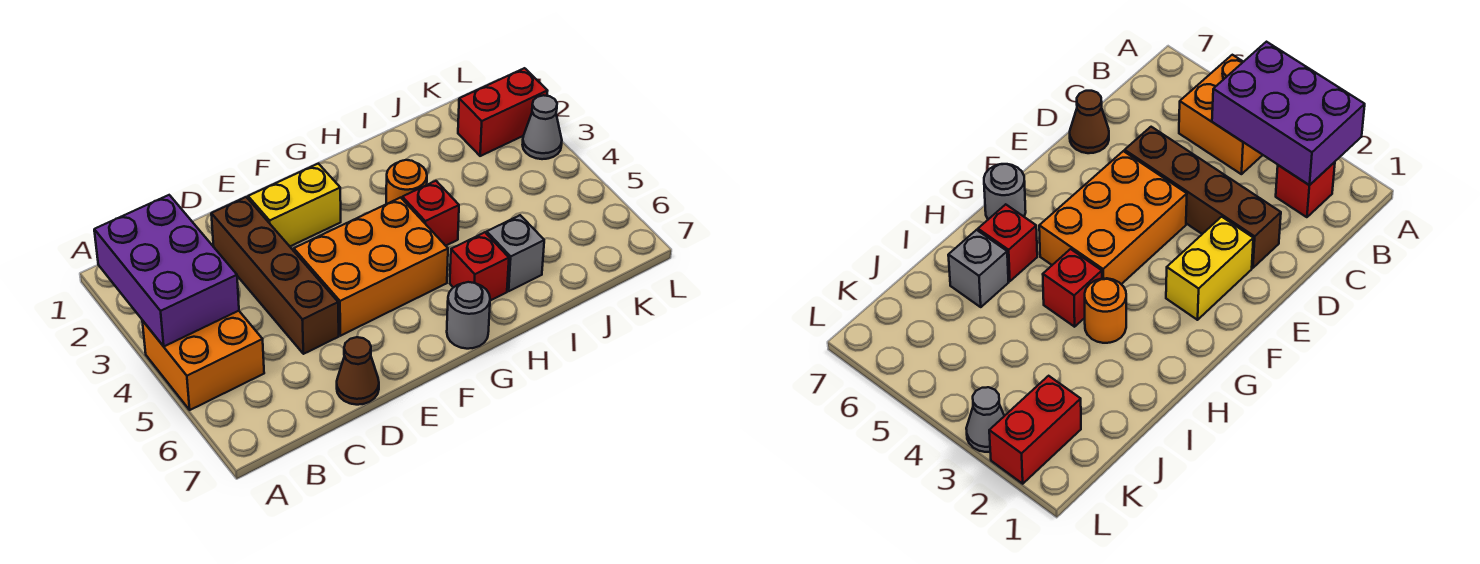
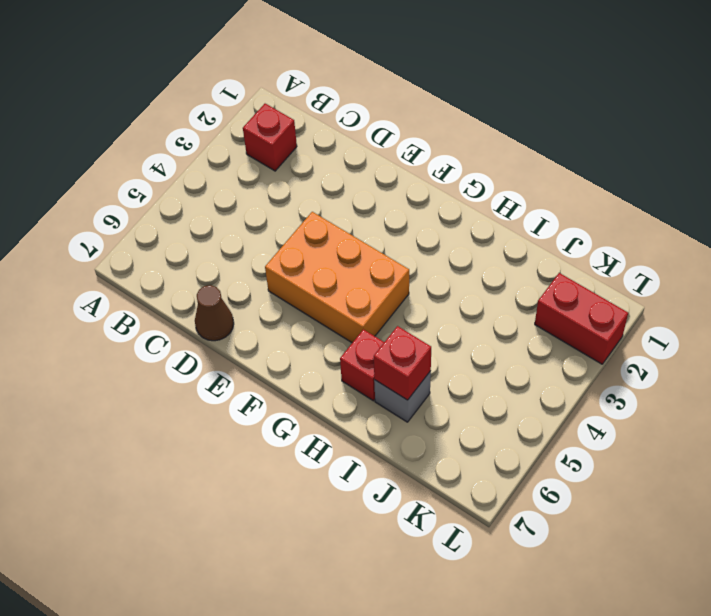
red brick I6 level 2 -> red brick H4 level 1
none -> orange brick A4:B5 level 1
none -> brown brick D2:D5 level 1
none -> yellow brick E2:F2 level 1

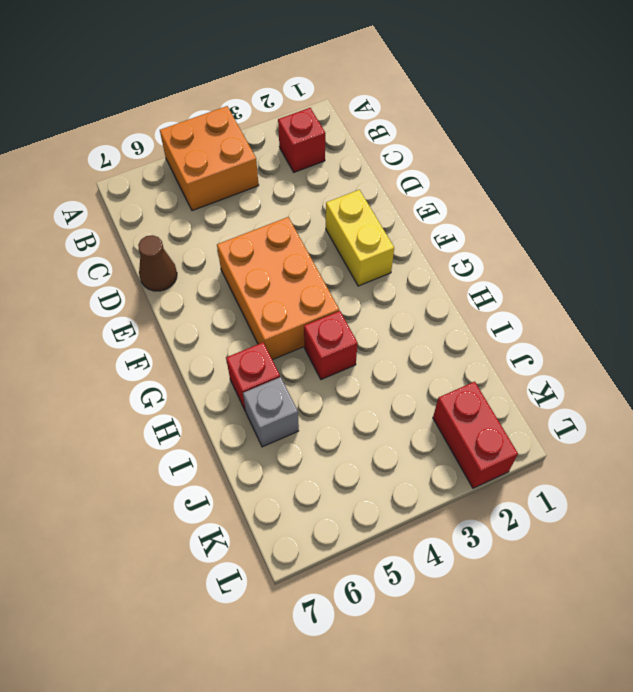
none -> brown brick D2:D5 level 1
none -> grey round brick G7 level 1
none -> orange round brick H3 level 1

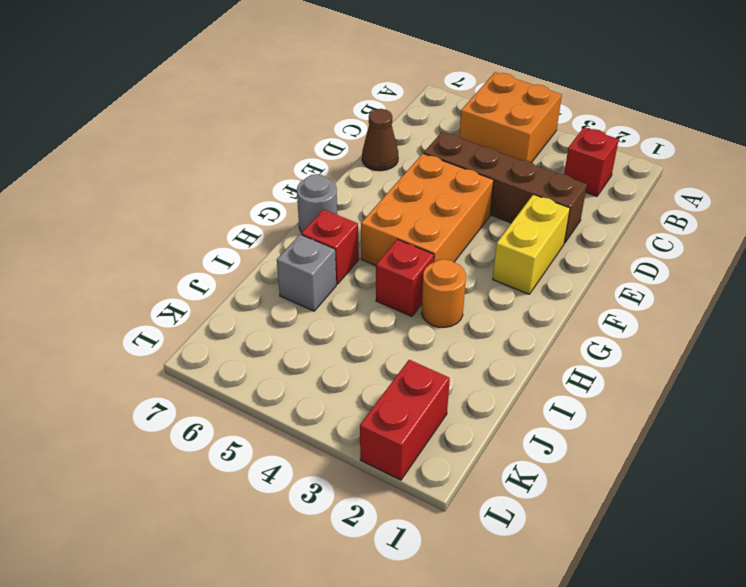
none -> grey cone L3 level 1
none -> purple brick A2:B4 level 2

